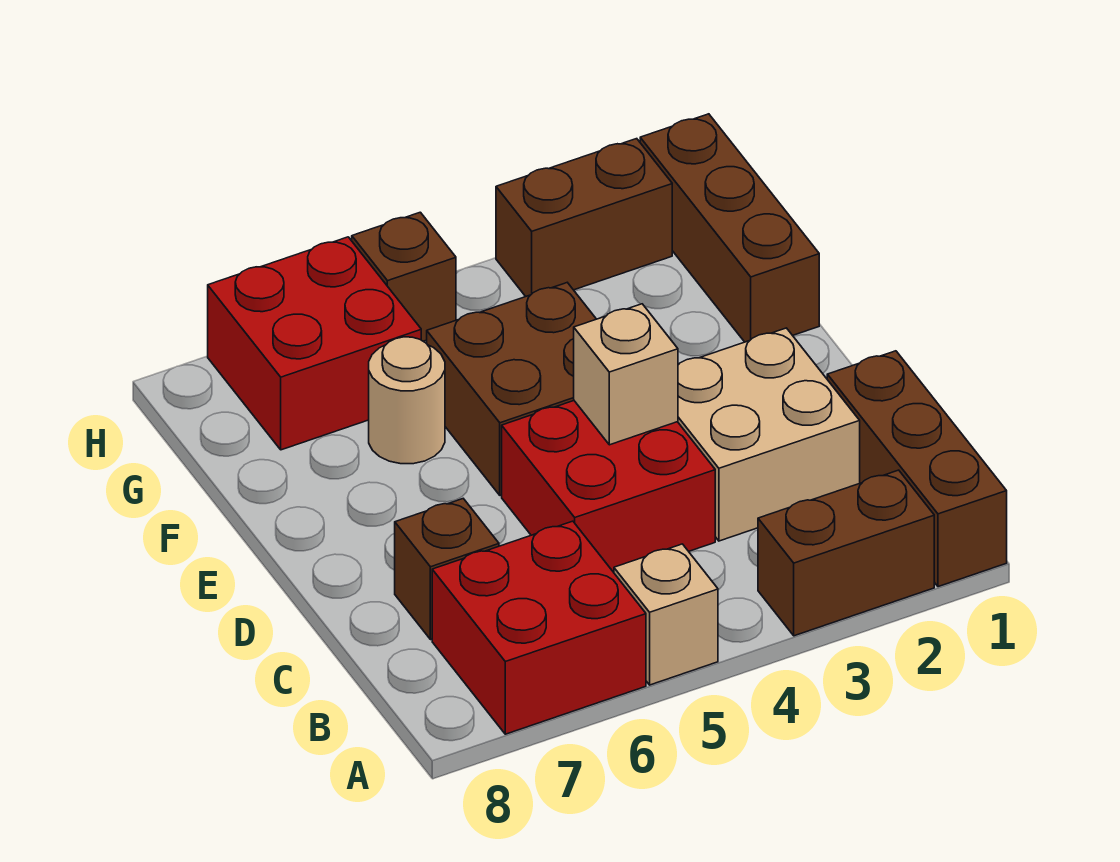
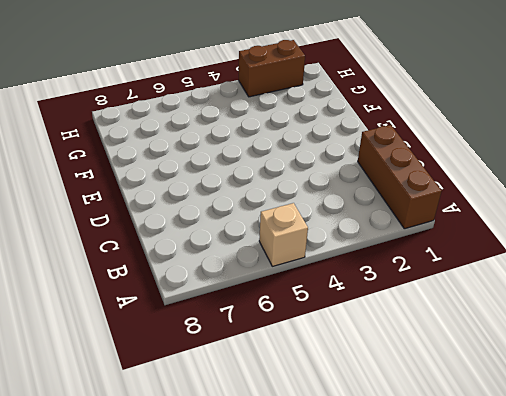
none -> brown brick A2:A3 level 1
none -> red brick A6:B7 level 1
none -> tan brick C2:D3 level 1

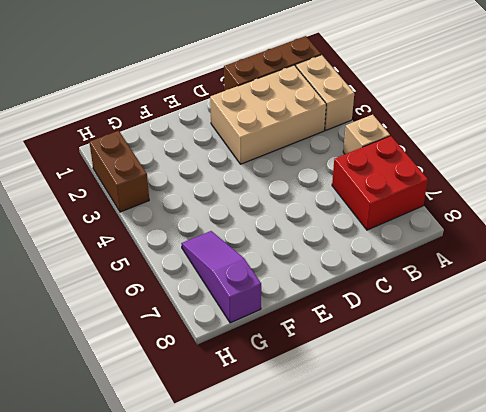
tan brick A2:A3 level 1 -> brown brick A2:A3 level 1
tan brick B2:D3 level 1 -> tan brick C2:D3 level 1
purple slope G6:G8 level 1 top 8 -> red brick G6:H7 level 1
none -> red brick C4:D5 level 1
none -> brown brick C7 level 1
none -> brown brick E4:F5 level 1

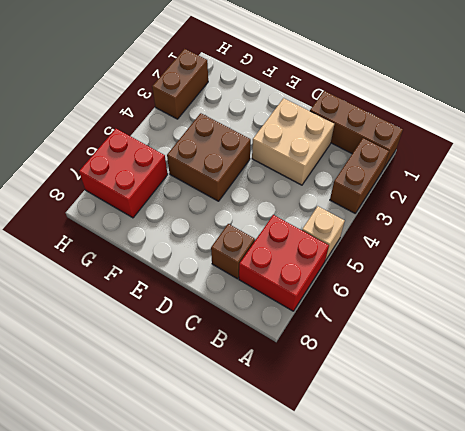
none -> red brick C4:D5 level 1
none -> brown brick F1:H1 level 1
none -> tan round brick F6 level 1

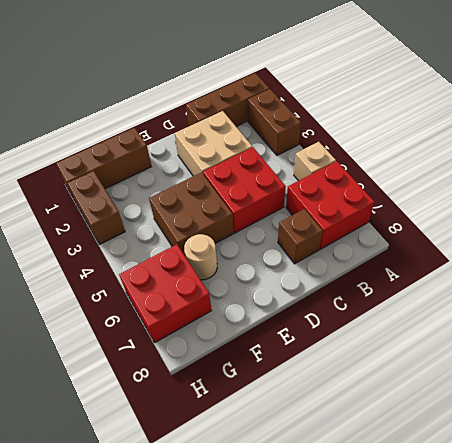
none -> brown brick H5 level 1
none -> tan brick D4 level 2

